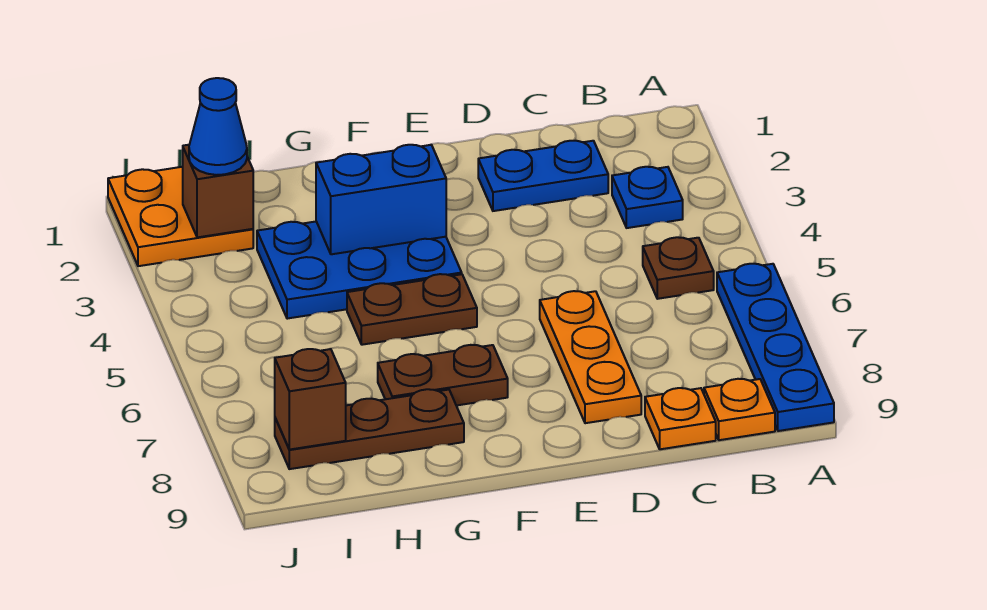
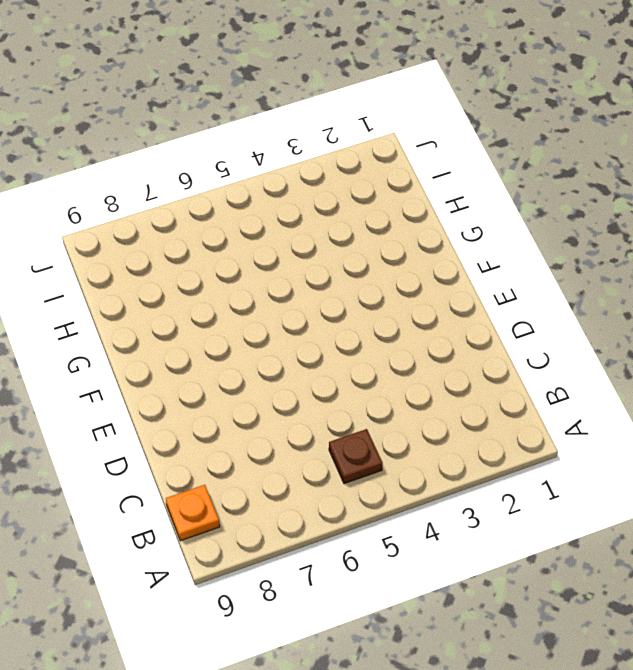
none -> blue plate A6:A9 level 1
none -> blue plate B3 level 1
none -> blue plate C2:D2 level 1

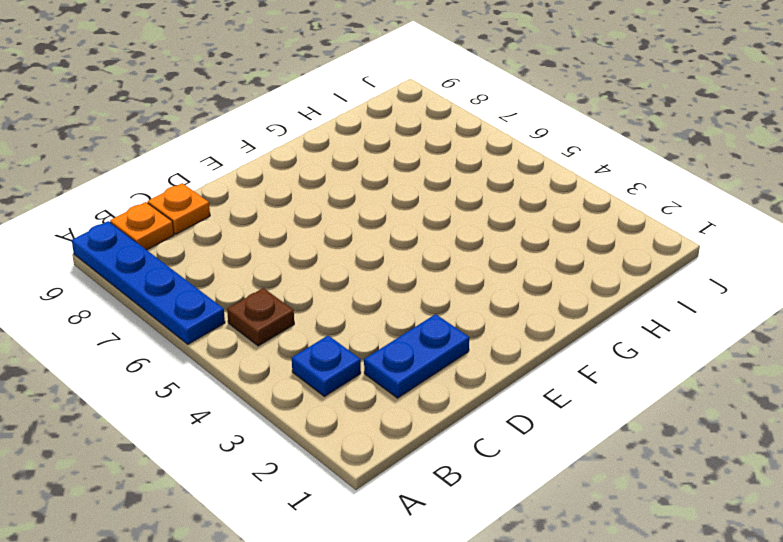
none -> orange plate D6:D8 level 1
none -> blue plate F3:H4 level 1
none -> brown plate F5:G5 level 1

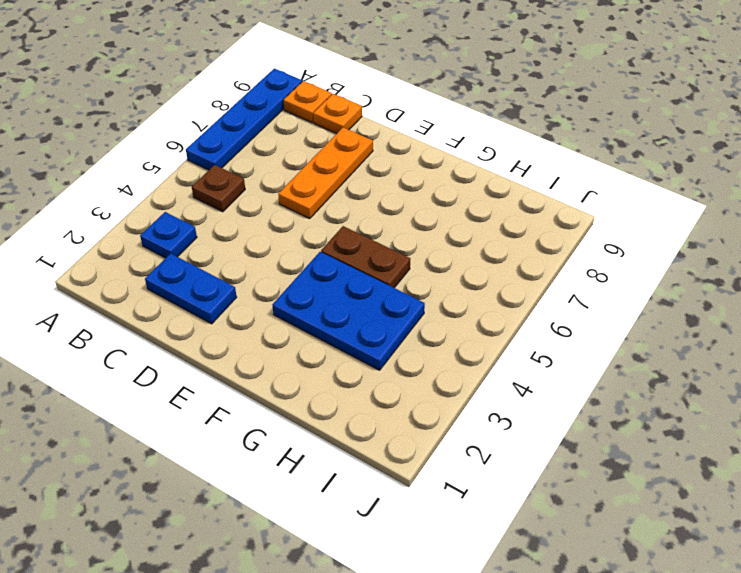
none -> brown plate F7:G7 level 1
none -> brown plate G8:I8 level 1
none -> orange plate I1:J2 level 1

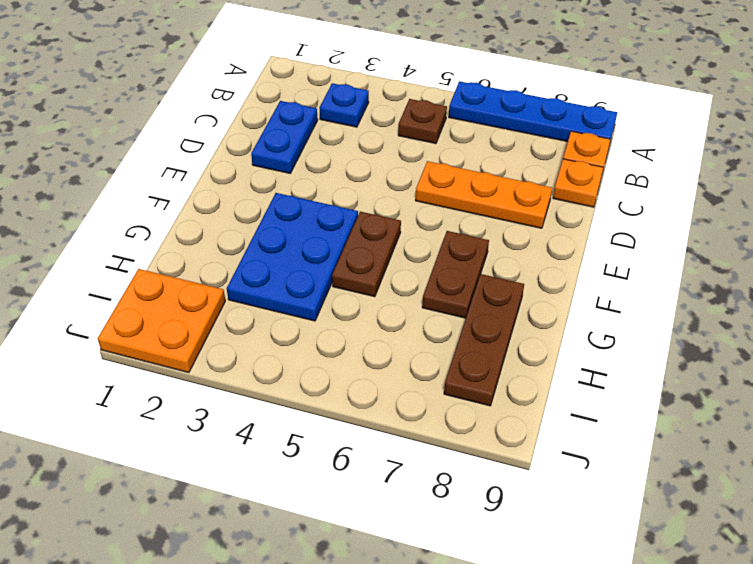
none -> blue brick F3:G3 level 2
none -> brown brick I2 level 2
none -> brown brick I8 level 2

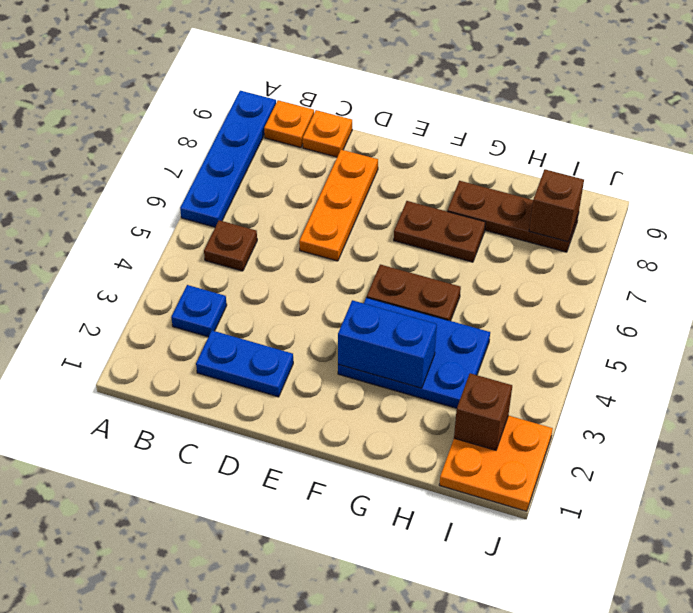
none -> blue cone I2 level 3

